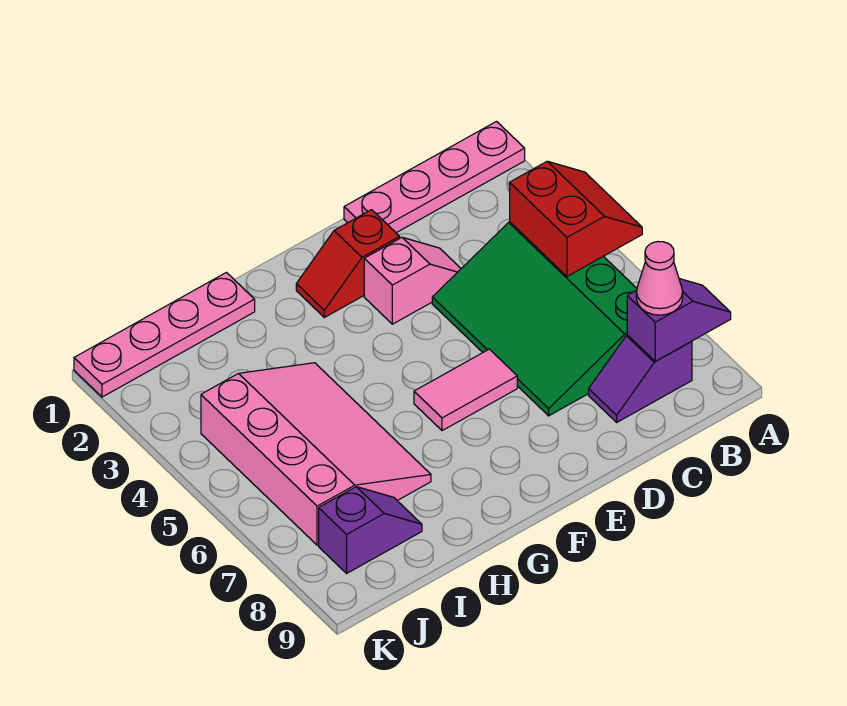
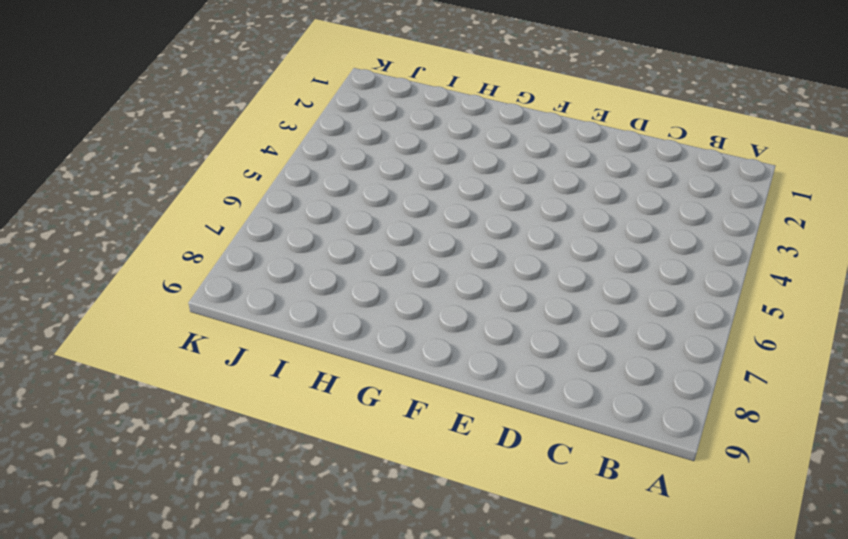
none -> pink plate A1:D1 level 1
none -> green slope B4:D7 level 1 top B
none -> purple slope B8:C8 level 1 top B

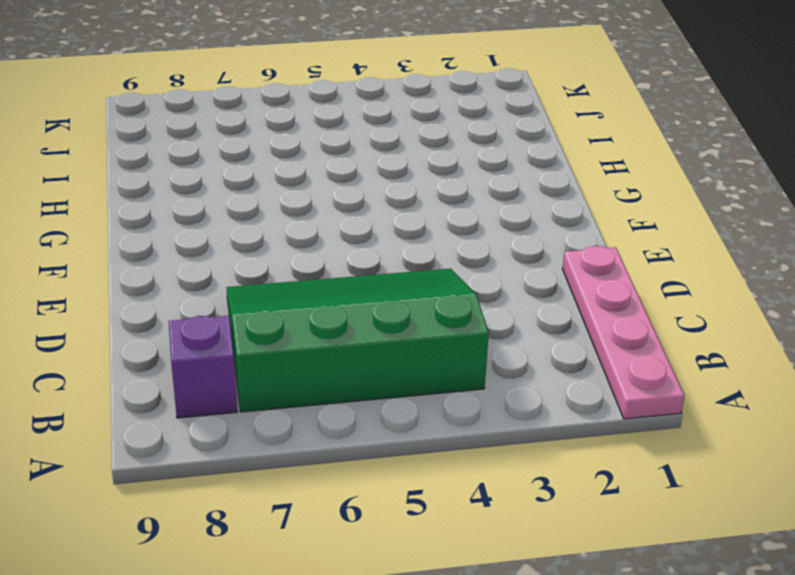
none -> pink slope D3:E3 level 1 top E
none -> red slope E2:F2 level 1 top E
none -> pink tile E6:F6 level 1

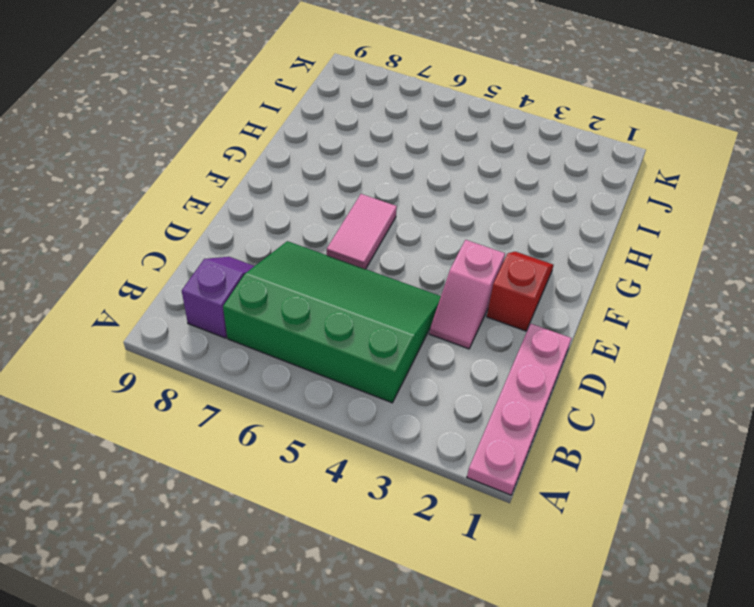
none -> pink plate H1:K1 level 1
none -> pink slope H4:J7 level 1 top J
none -> purple slope I8:J8 level 1 top J

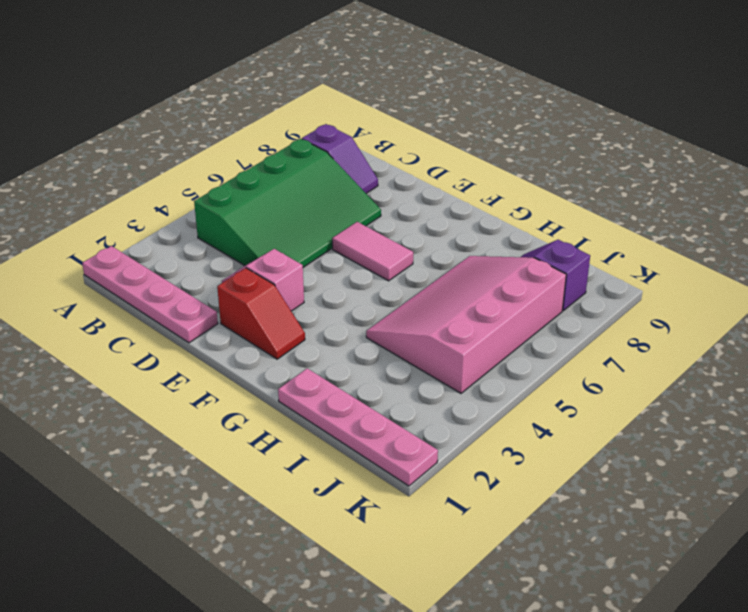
none -> red slope A4:B5 level 2 top B
none -> purple slope A8:B8 level 2 top B
none -> pink cone B8 level 3

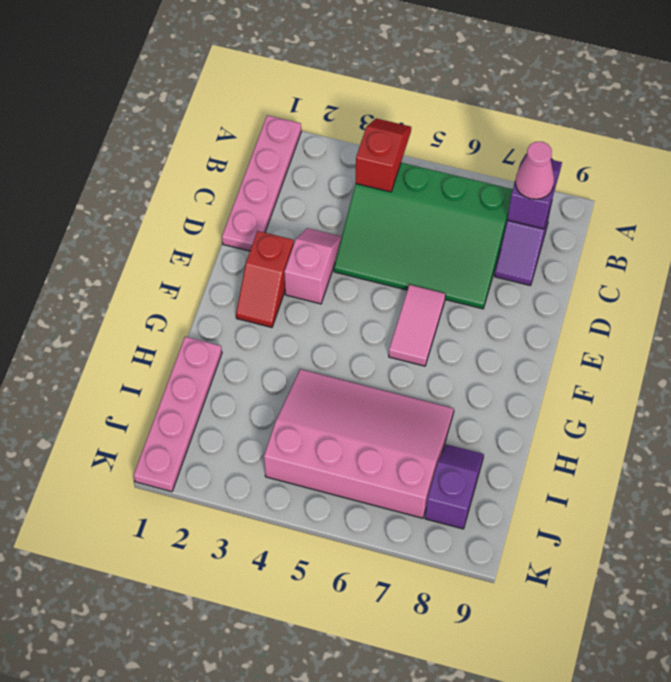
red slope A4:B4 level 2 top B -> red slope A4:B5 level 2 top B

